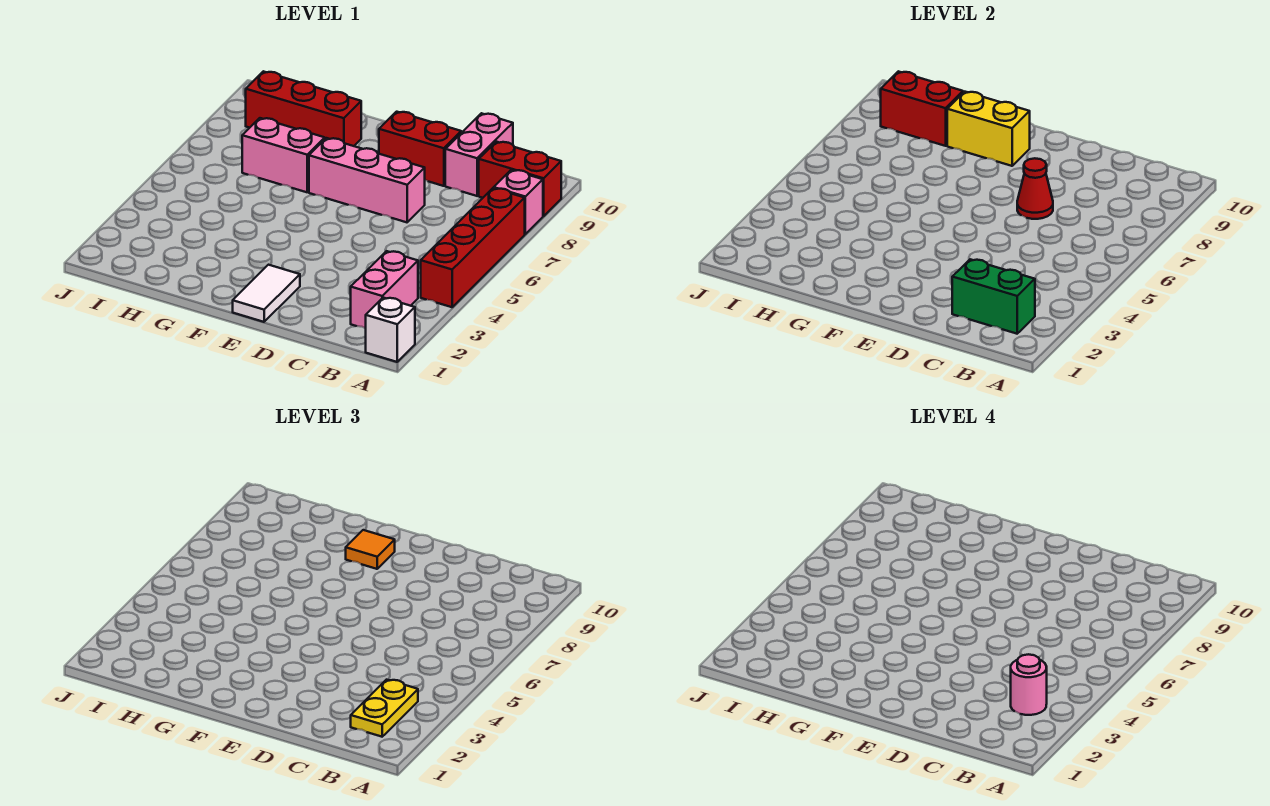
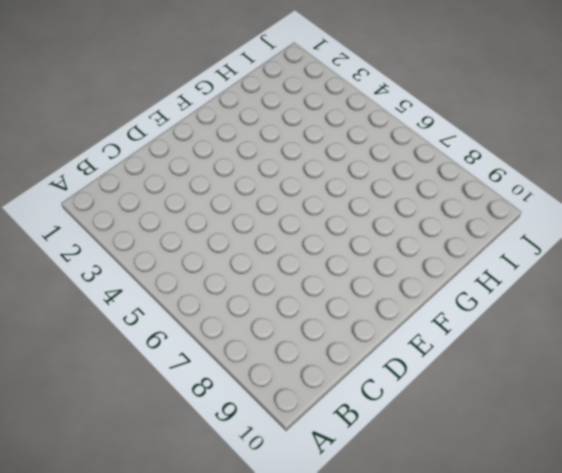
none -> white brick A1 level 1
none -> red brick A4:A7 level 1
none -> pink brick A8 level 1

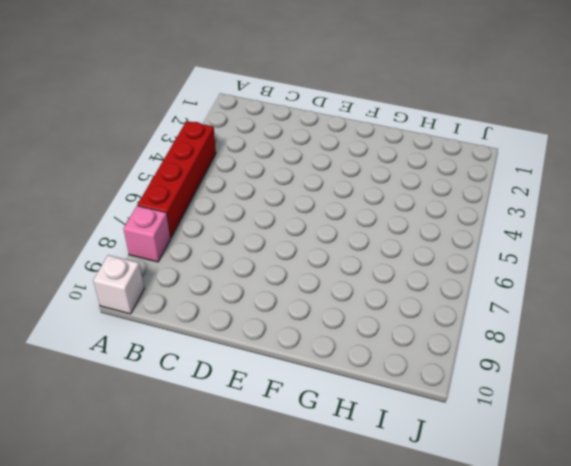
white brick A10 level 1 -> white brick A1 level 1
none -> red brick A9:B9 level 1
none -> pink brick B2:B3 level 1
none -> pink brick C9:C10 level 1

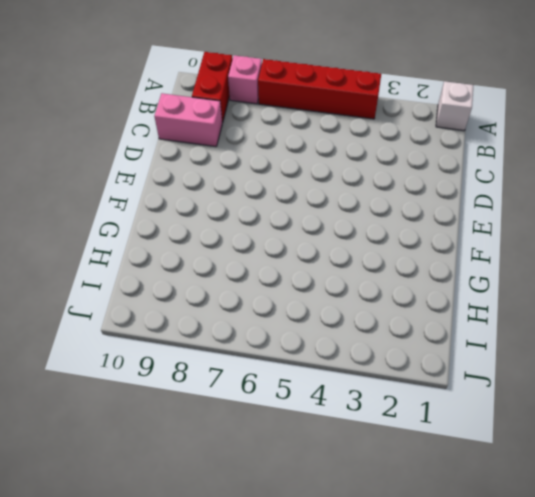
none -> pink brick B2:B3 level 1
none -> pink brick D7:F7 level 1
none -> red brick D9:E9 level 1

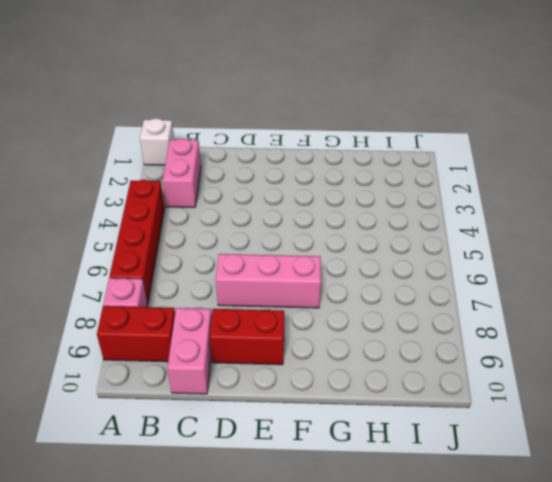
none -> white tile E1:E2 level 1
none -> pink brick G7:H7 level 1
none -> red brick G9:I9 level 1

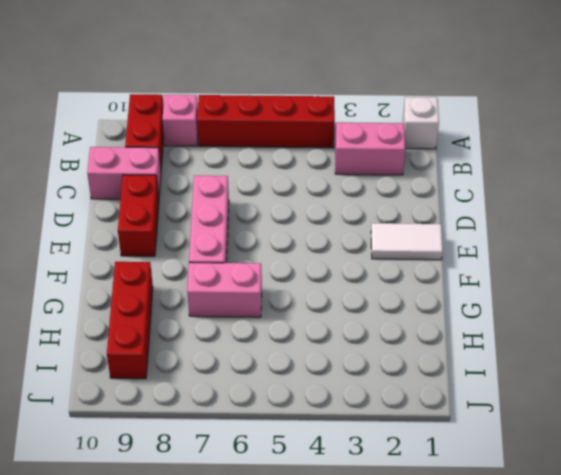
pink brick G6:G7 level 1 -> pink brick G7:H7 level 1
none -> green brick B2:C2 level 2
none -> red cone D7 level 2
none -> yellow brick F9:G9 level 2

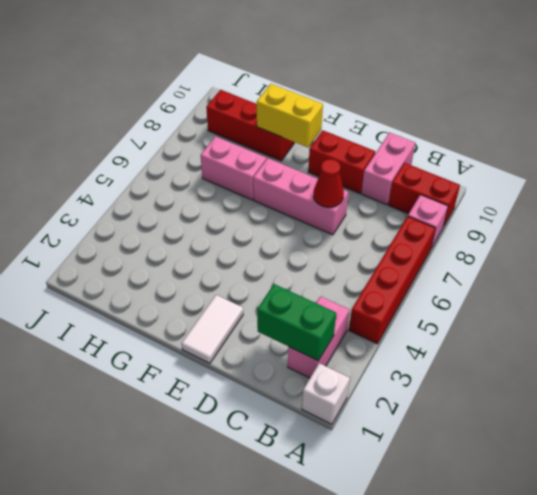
none -> red brick H9:I9 level 2
none -> yellow plate B2:B3 level 3
none -> orange tile F9 level 3

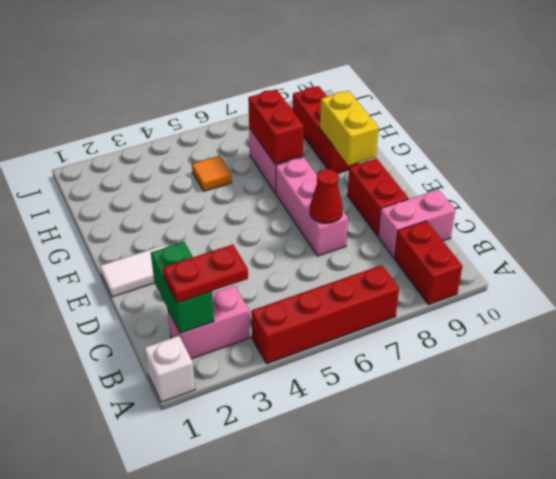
red plate B2:B3 level 3 -> yellow plate B2:B3 level 3
red brick G7:H7 level 2 -> red brick H9:I9 level 2
orange tile H5 level 1 -> orange tile F9 level 3
none -> pink brick A8 level 1
none -> pink round brick B3 level 4

